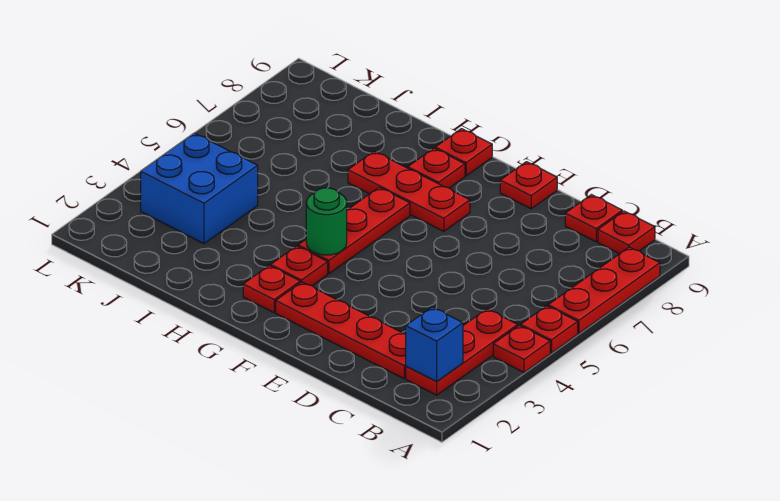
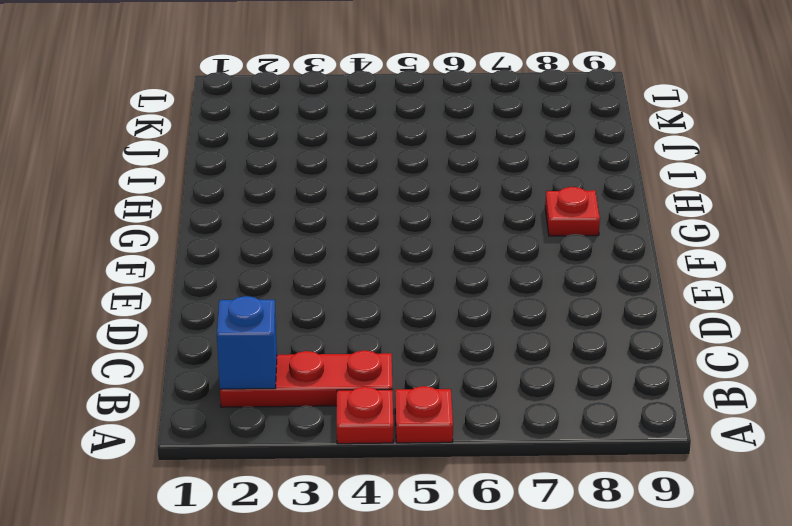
none -> red plate A6:A8 level 1
none -> red plate B9 level 1
none -> red plate C2:F2 level 1

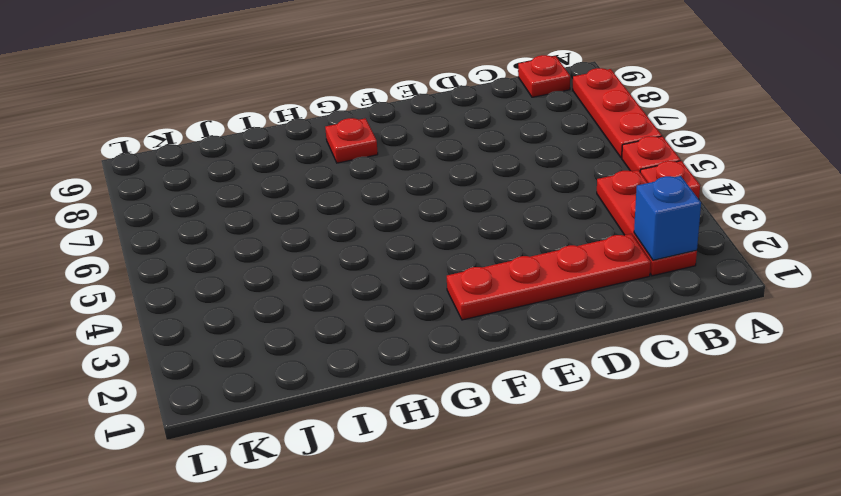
none -> red plate C9 level 1
none -> red plate E9 level 1
none -> red plate F7:H7 level 1

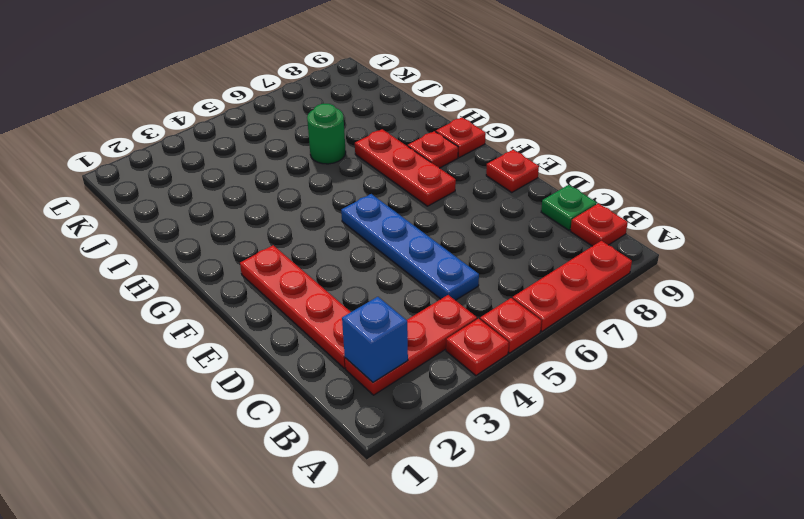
blue plate C5:F5 level 1 -> none
green plate C9 level 1 -> red plate C9 level 1
green round brick I6 level 1 -> green round brick G4 level 2
none -> red plate G2 level 1
none -> red plate G3 level 1
none -> red plate G4:G6 level 1

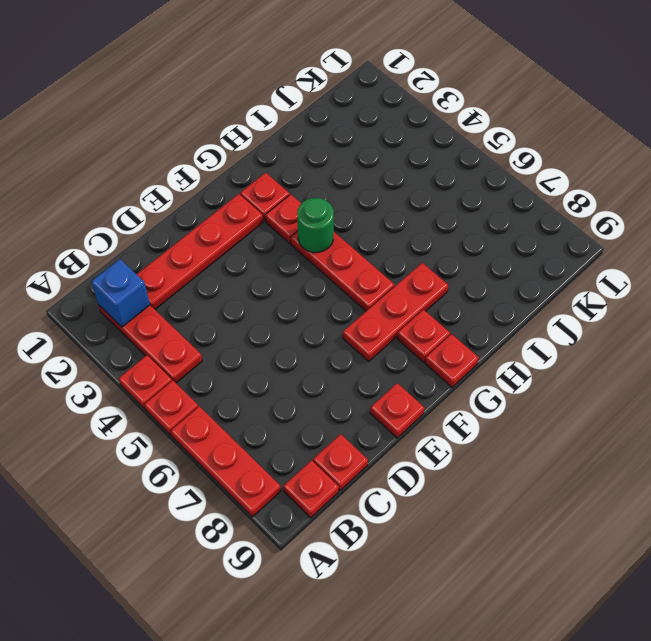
none -> blue brick J3:K4 level 1

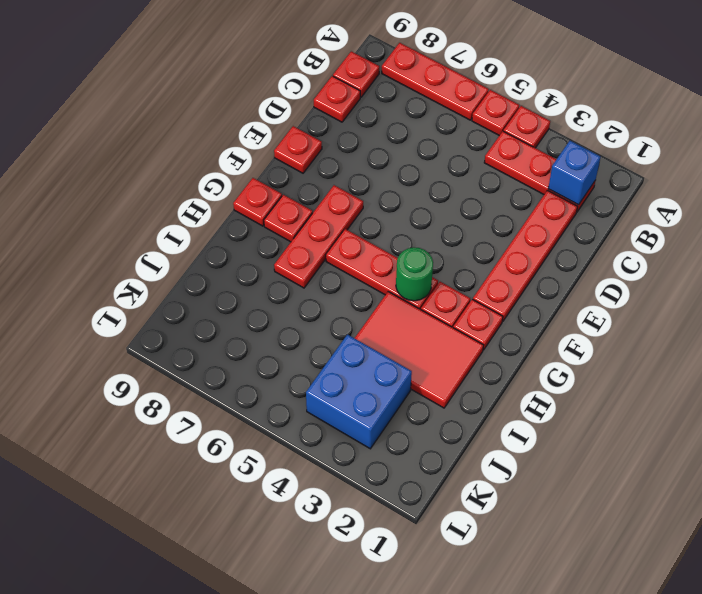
red tile H2:I4 level 1 -> none

